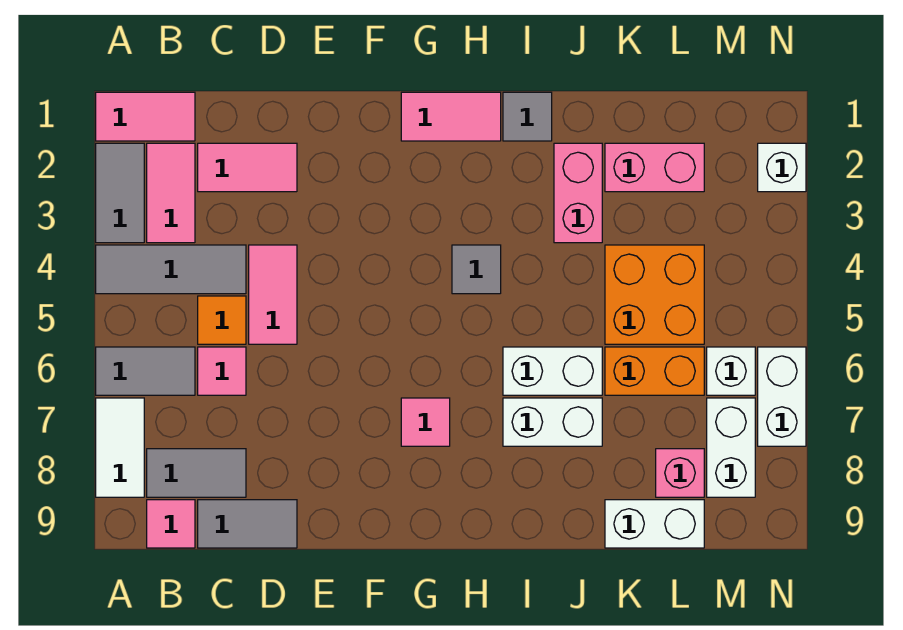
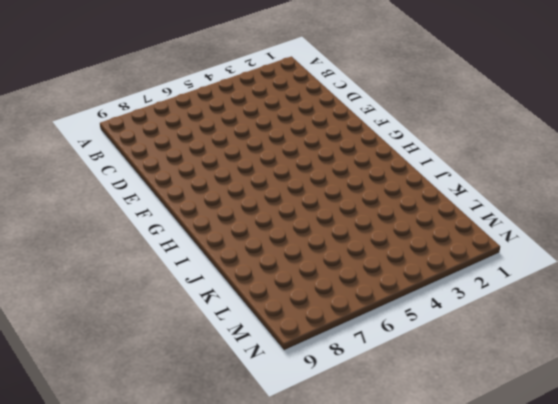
none -> pink tile A1:B1 level 1
none -> grey tile A2:A3 level 1
none -> grey tile A4:C4 level 1

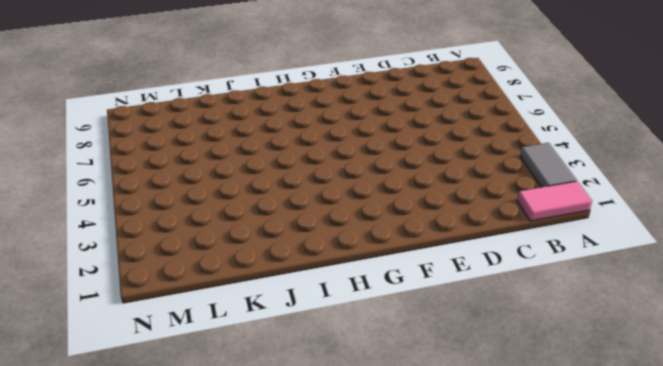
none -> grey tile A4:C4 level 1
none -> grey tile A6:B6 level 1
none -> white tile A7:A8 level 1

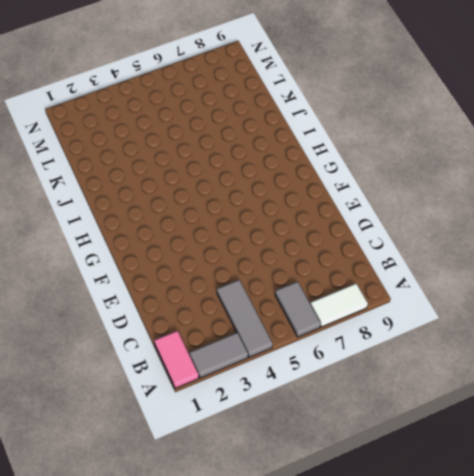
none -> pink tile B2:B3 level 1
none -> grey tile B8:C8 level 1
none -> pink tile B9 level 1

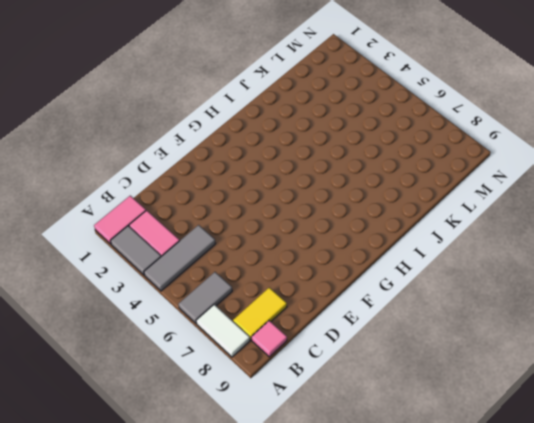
yellow tile B8:C8 level 1 -> grey tile B8:C8 level 1
none -> pink tile C2:D2 level 1
none -> orange tile C5 level 1
none -> pink tile C6 level 1

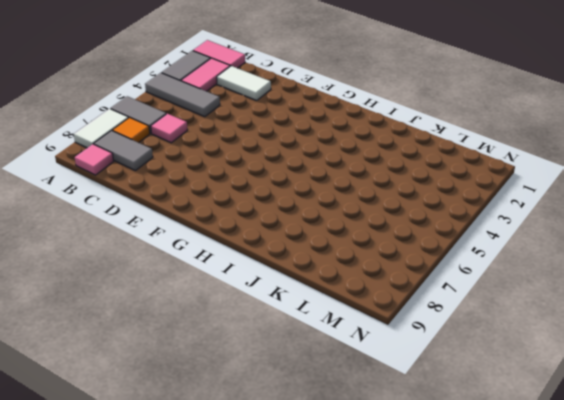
orange tile B7 level 1 -> orange tile C5 level 1
white tile C2:D2 level 1 -> pink tile C2:D2 level 1
none -> grey tile C9:D9 level 1
none -> pink tile D4:D5 level 1
none -> pink tile G1:H1 level 1

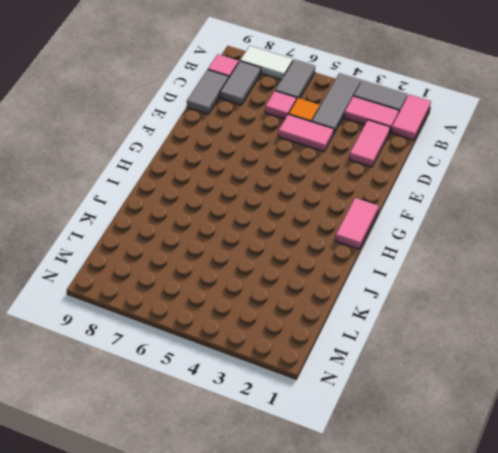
none -> pink tile G7 level 1
none -> grey tile H4 level 1
none -> grey tile I1 level 1

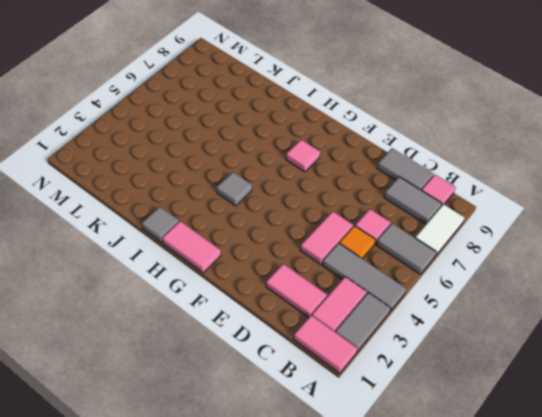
none -> white brick I6:J6 level 1
none -> white brick I7:J7 level 1
none -> pink brick J2:J3 level 1

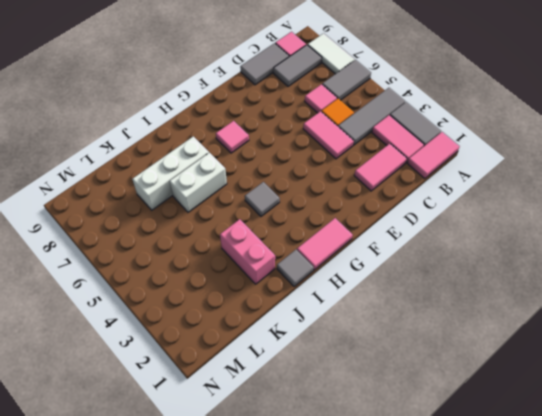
white brick I7:K7 level 1 -> white brick I7:J7 level 1
none -> pink brick K2:L2 level 1
none -> orange brick K4:L5 level 1
none -> orange brick K6:L6 level 1

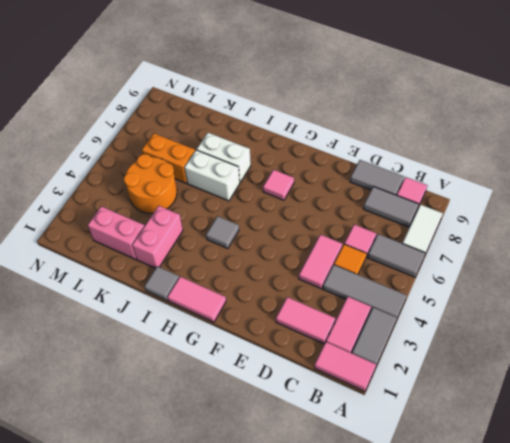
orange round brick K4:L5 level 1 -> orange brick K4:L5 level 1
none -> white brick K9:L9 level 1
none -> pink brick L8 level 1
none -> white brick M6 level 1

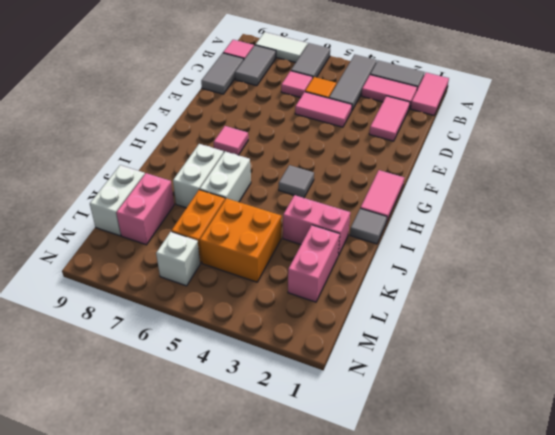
pink brick K8:L8 level 1 -> pink brick L8 level 1
none -> white brick M7:M8 level 1
none -> white brick N2 level 1
none -> white brick N6:N7 level 1

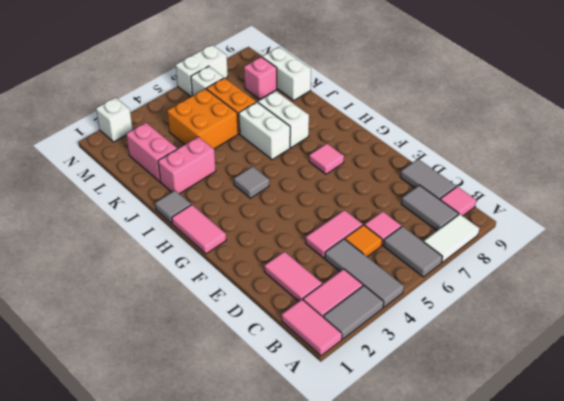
none -> white brick M7:M8 level 1

